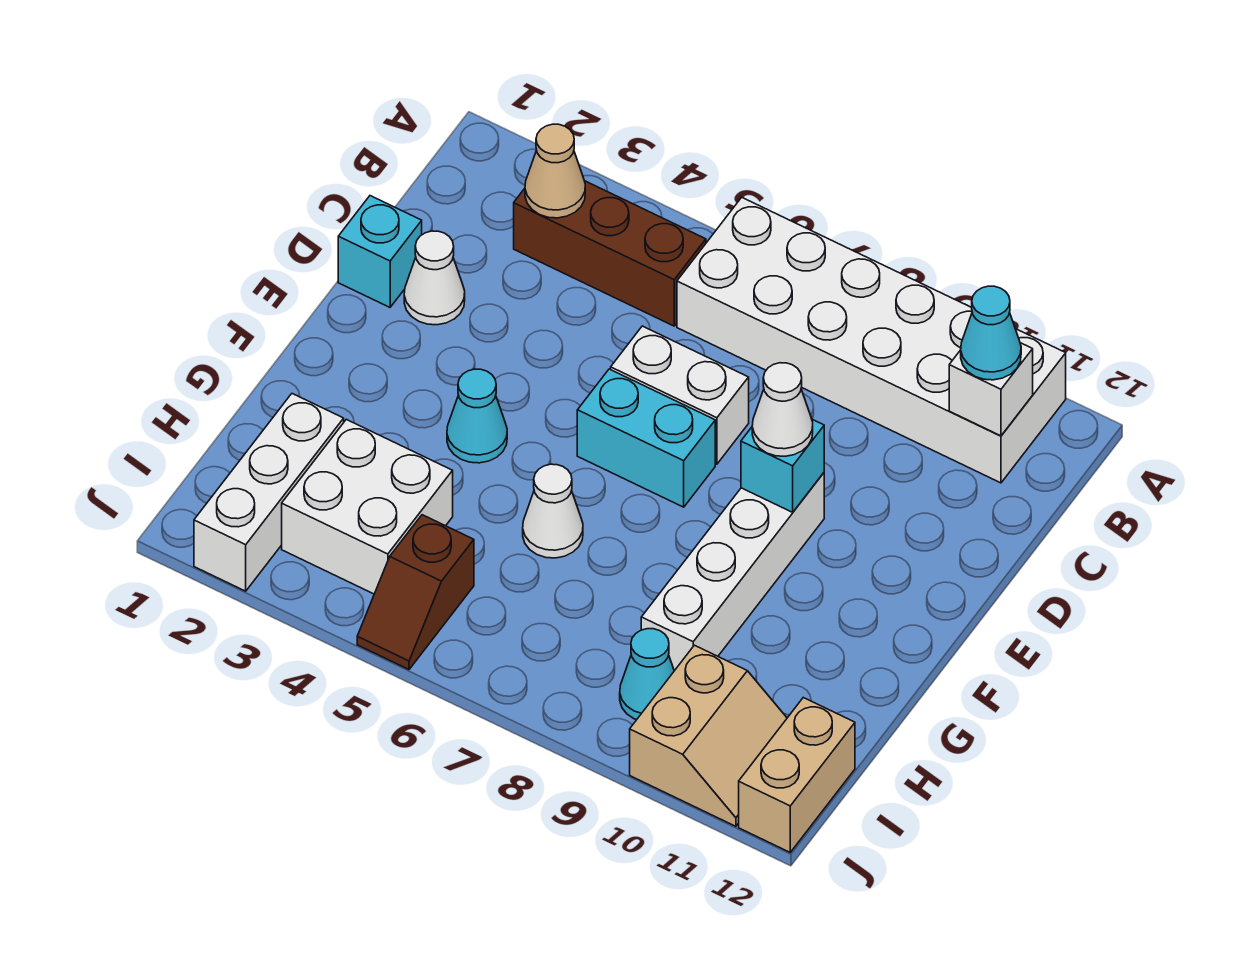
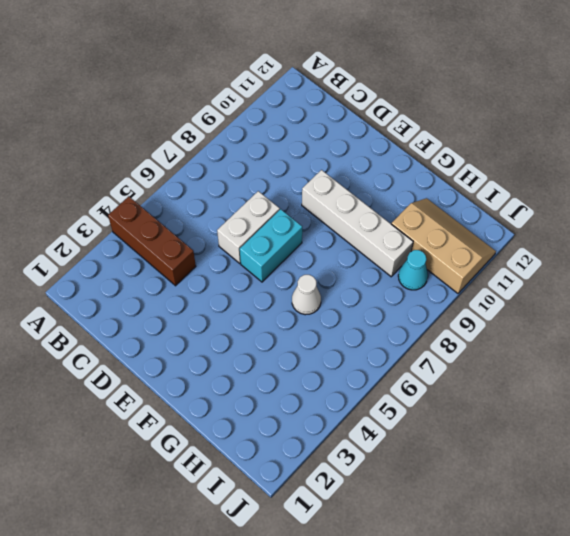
brown brick A4:C4 level 1 -> brown brick B3:B5 level 1
tan slope H10:J11 level 1 top 10 -> tan slope I10:J11 level 1 top 10
none -> white brick A6:B11 level 1
none -> cyan brick D1 level 1
none -> white cone D2 level 1

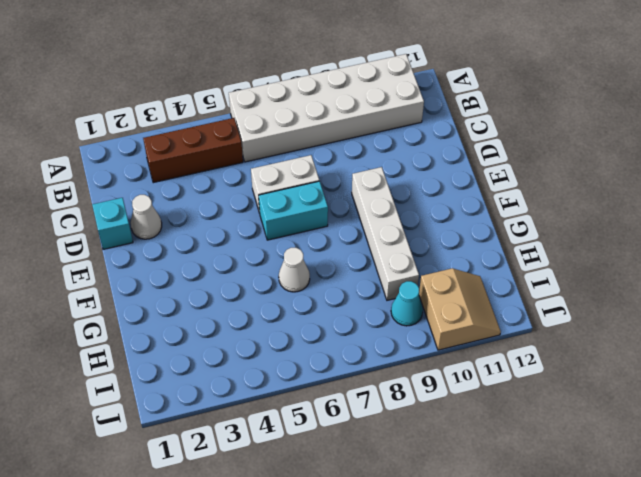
none -> cyan cone F4 level 1
none -> white brick H2:J2 level 1
none -> white brick H3:I4 level 1

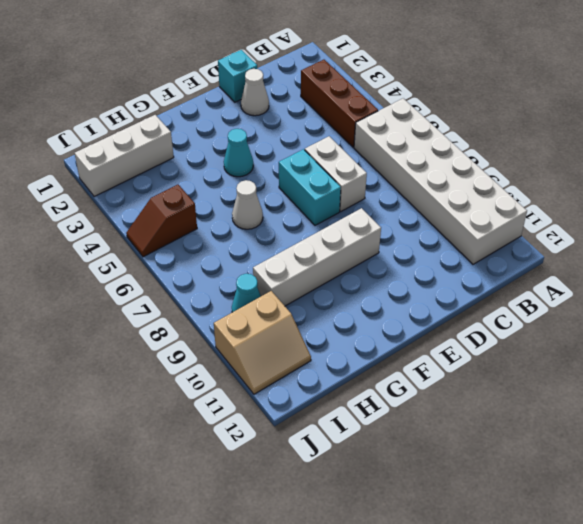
none -> white brick H3:I4 level 1
none -> tan brick I12:J12 level 1
none -> tan cone B3 level 2

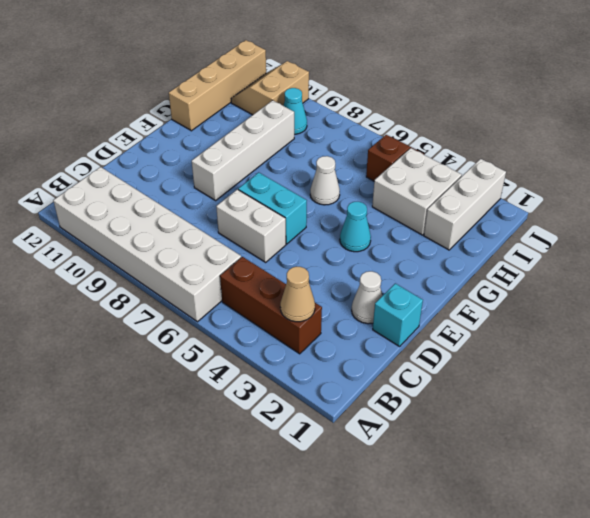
tan brick G12:J12 level 1 -> tan brick I12:J12 level 1
none -> white brick B11 level 2
none -> cyan brick E9 level 2
none -> cyan cone B11 level 3

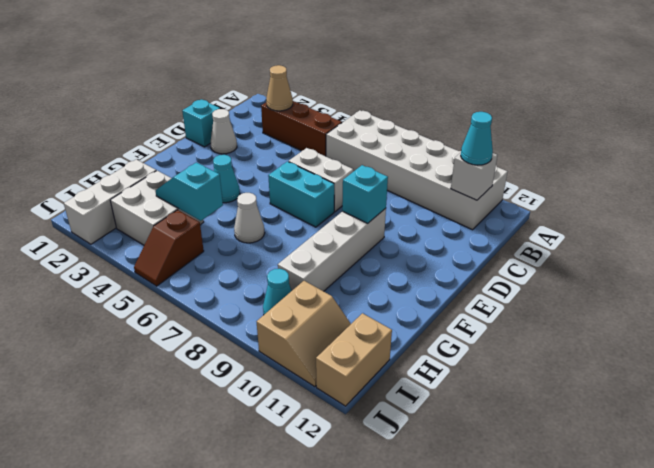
cyan slope H4:H5 level 2 top 5 -> none
none -> white cone E9 level 3

